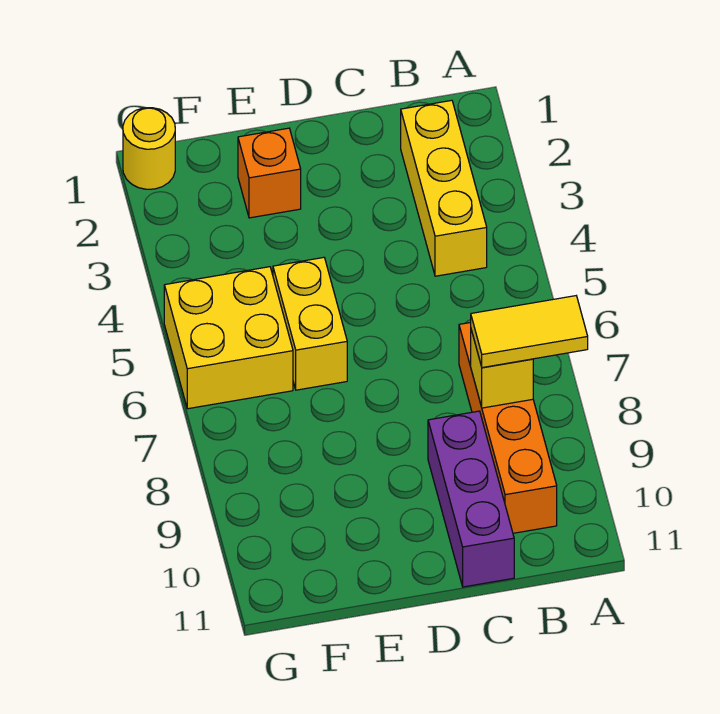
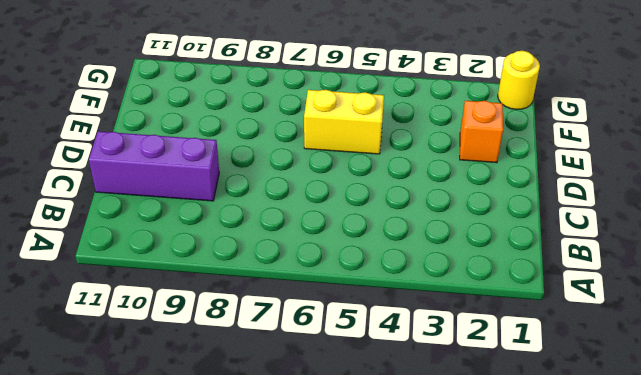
none -> yellow brick B2:B4 level 1
none -> orange brick B7:B10 level 1

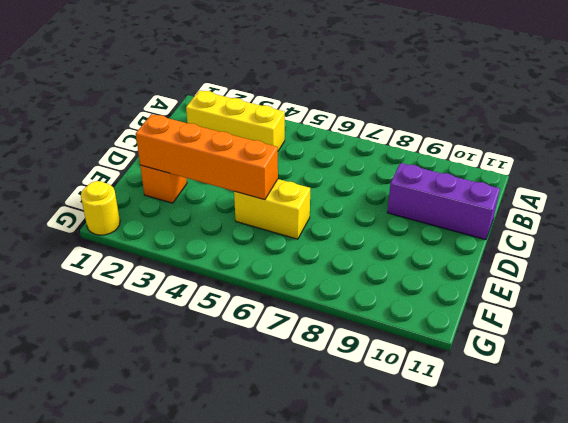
orange brick E2:E5 level 2 -> orange brick B7:B10 level 1
none -> yellow brick F5:G6 level 1
none -> yellow brick B8 level 2

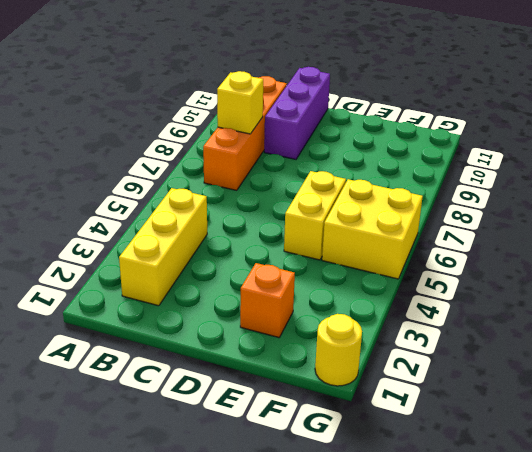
none -> yellow tile A8:B8 level 3

